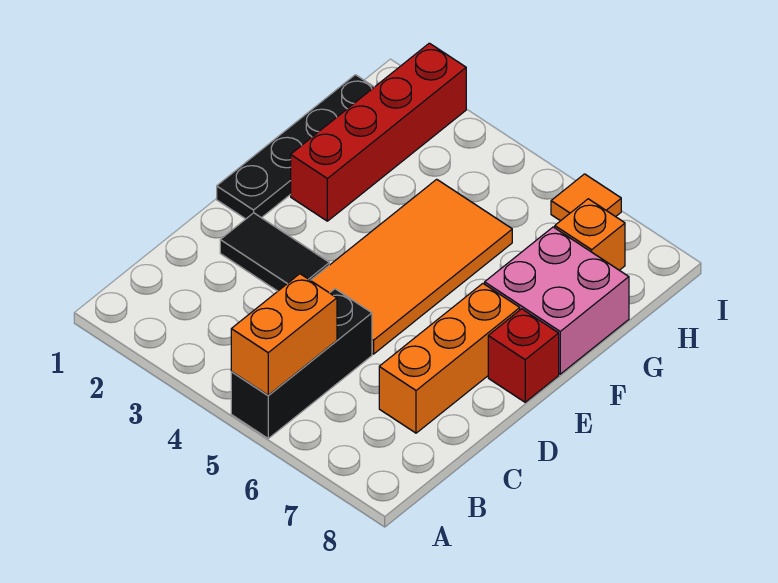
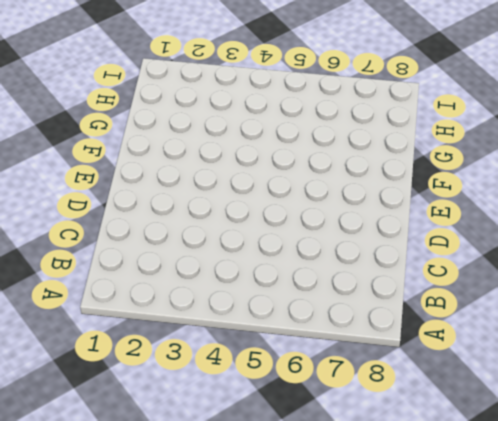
none -> black brick A5:C5 level 1
none -> orange brick C7:E7 level 1

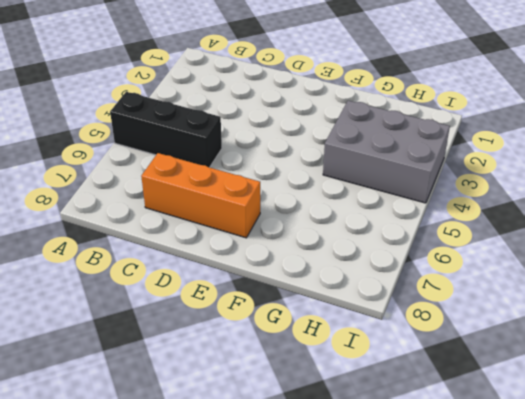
grey brick G3:I4 level 1 -> orange tile D4:G5 level 1
none -> black tile D2:D3 level 1
none -> black plate E1:H1 level 1

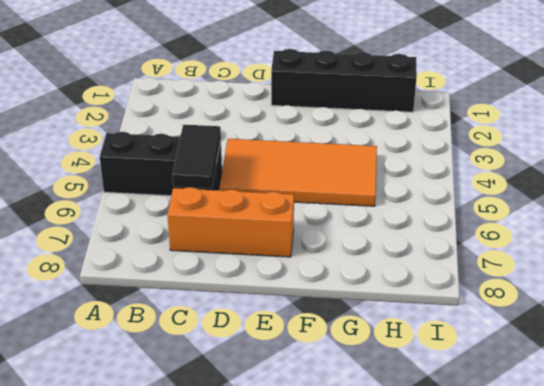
black tile C5:C6 level 2 -> black tile D2:D3 level 1
black brick E1:H1 level 1 -> black plate E1:H1 level 1
none -> red brick E8 level 1
none -> red brick F2:I2 level 1

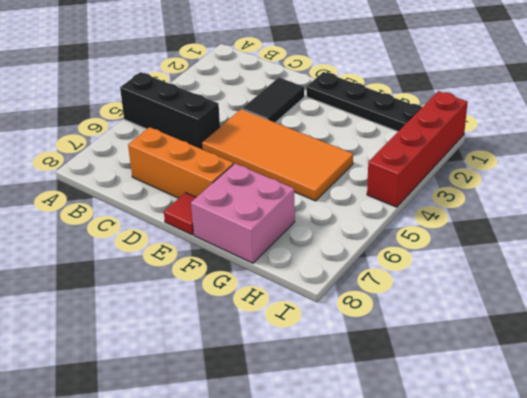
red tile E8 level 1 -> red brick E8 level 1
red brick I1:I4 level 1 -> red brick F2:I2 level 1
none -> orange brick H7 level 1
none -> orange tile I6 level 1

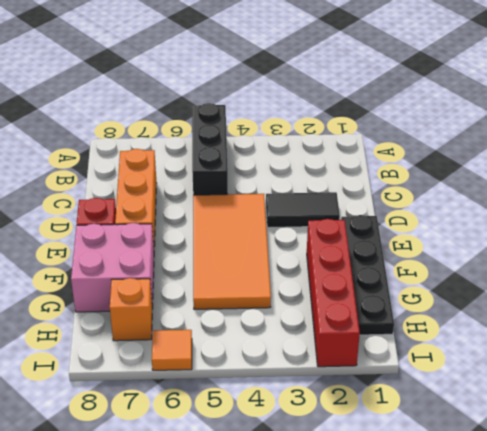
none -> orange brick A5:B5 level 2

